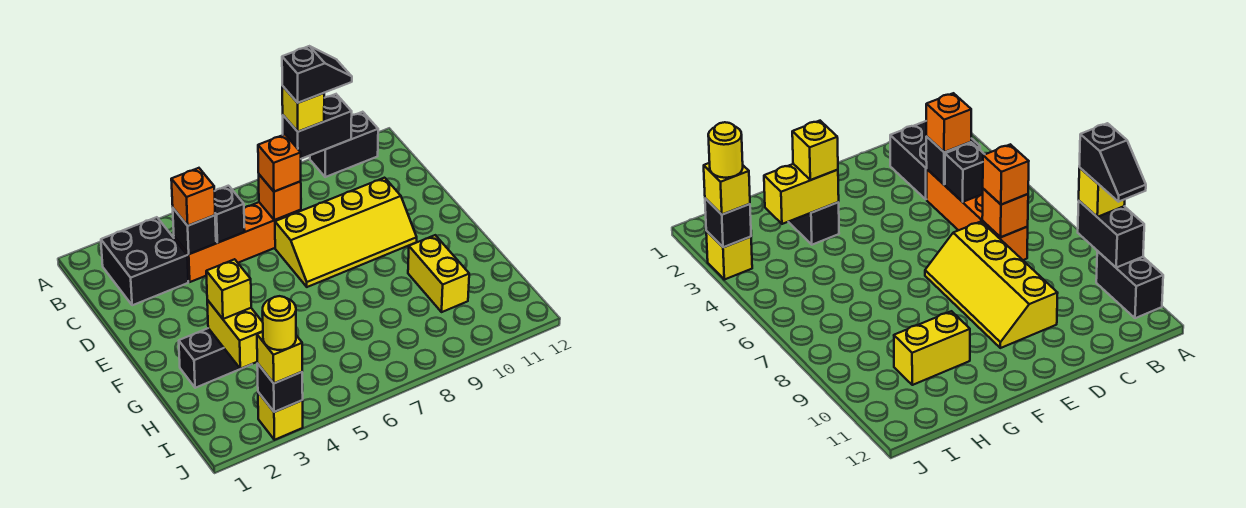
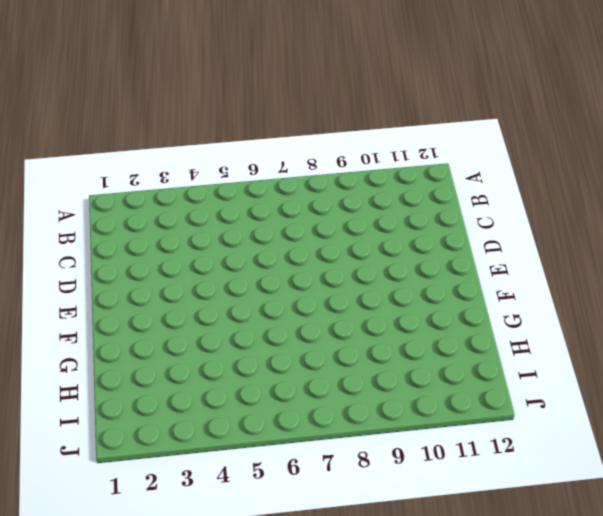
none -> black brick A10:A11 level 1
none -> black brick B2:C3 level 1
none -> orange brick C4:C7 level 1

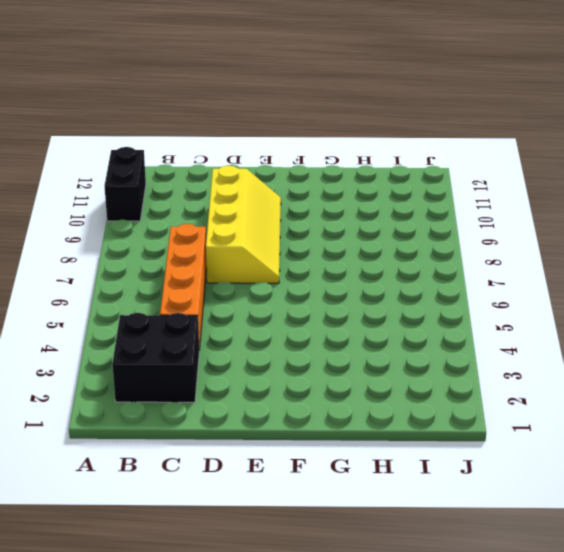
none -> black brick G2:G3 level 1
none -> yellow brick G10:H10 level 1
none -> yellow brick J3 level 1

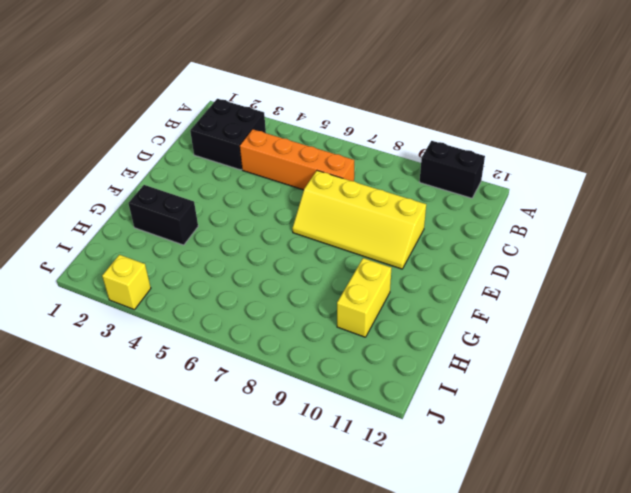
none -> black brick A9:A10 level 2
none -> black brick C4 level 2
none -> black brick C5 level 2

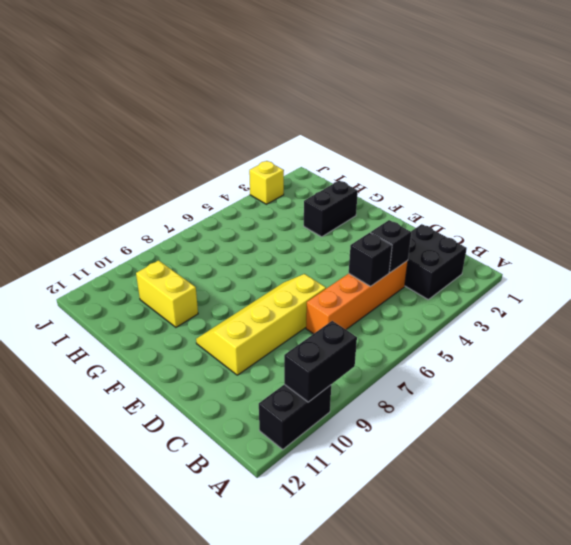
none -> orange brick C7 level 2
none -> yellow brick G3:H3 level 2
none -> black brick J3 level 2

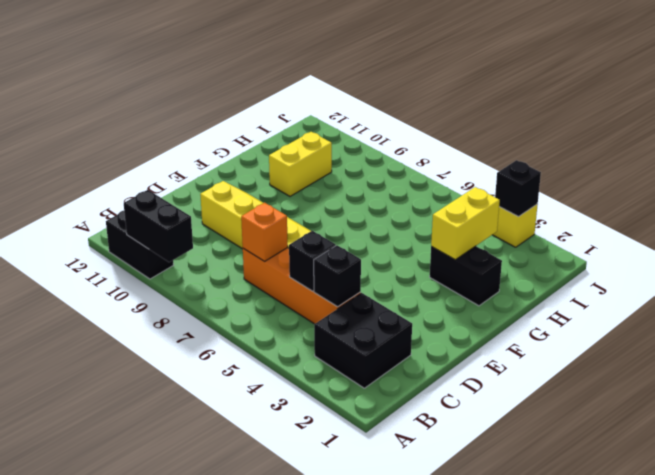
none -> yellow brick A9 level 3
none -> orange brick C4 level 3
none -> orange brick C7 level 3

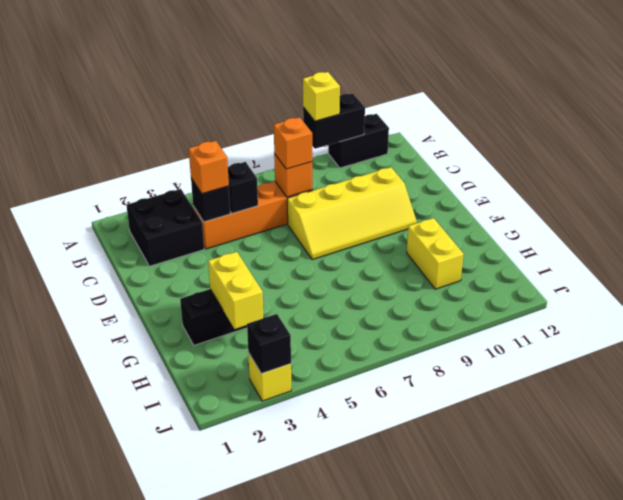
none -> yellow brick G3 level 3
none -> yellow brick J3 level 3
none -> black slope A9:A10 level 4 top 9

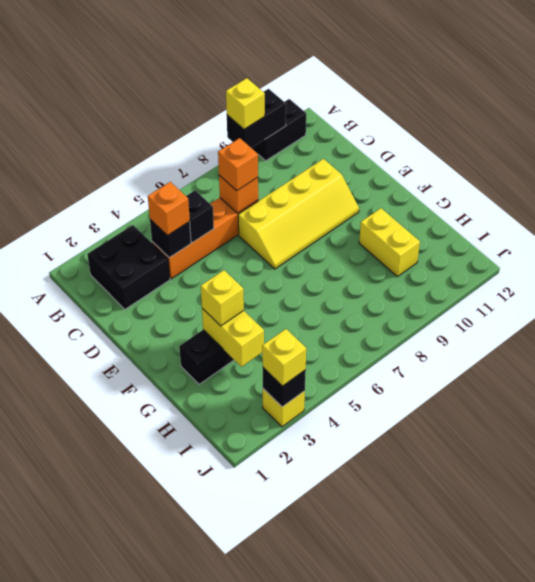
none -> black slope A9:A10 level 4 top 9
none -> yellow round brick J3 level 4

